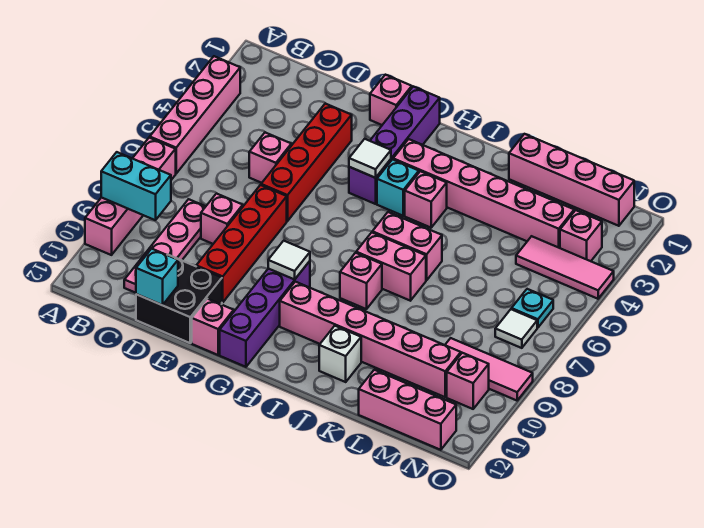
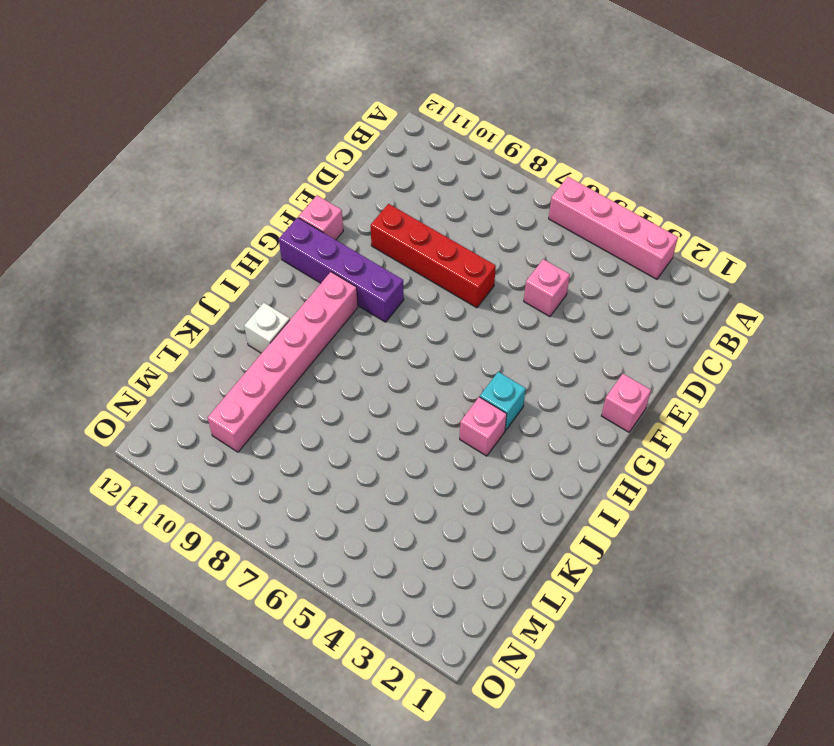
none -> pink brick A7:A10 level 1
none -> pink plate C8:C11 level 1
none -> pink brick D8 level 1
none -> black brick D11:E12 level 1

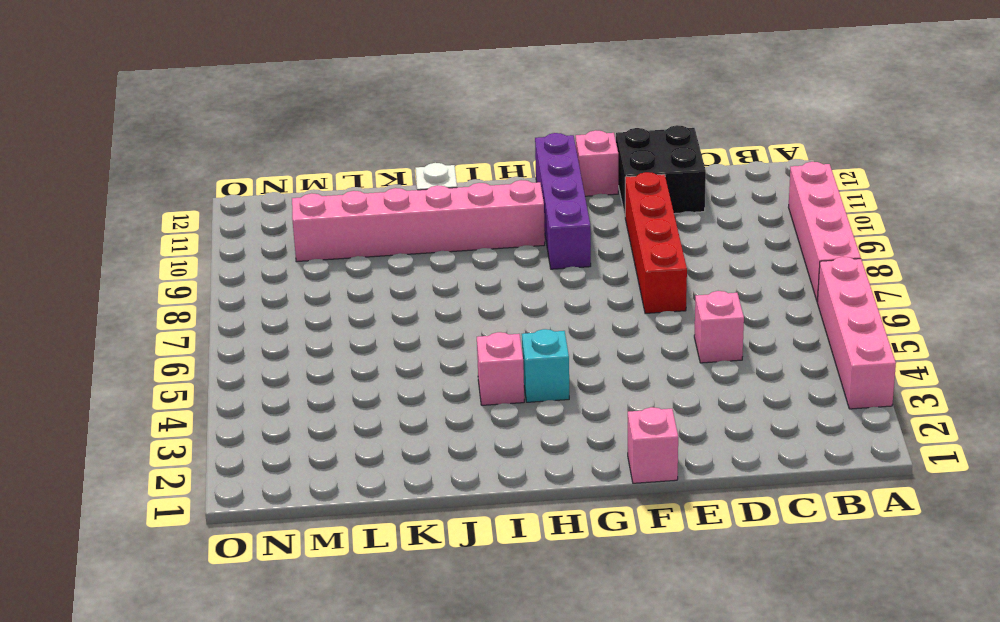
none -> pink plate C8:C11 level 1
none -> pink brick D8 level 1
none -> red brick E3:E6 level 1
none -> purple brick G1:G4 level 1

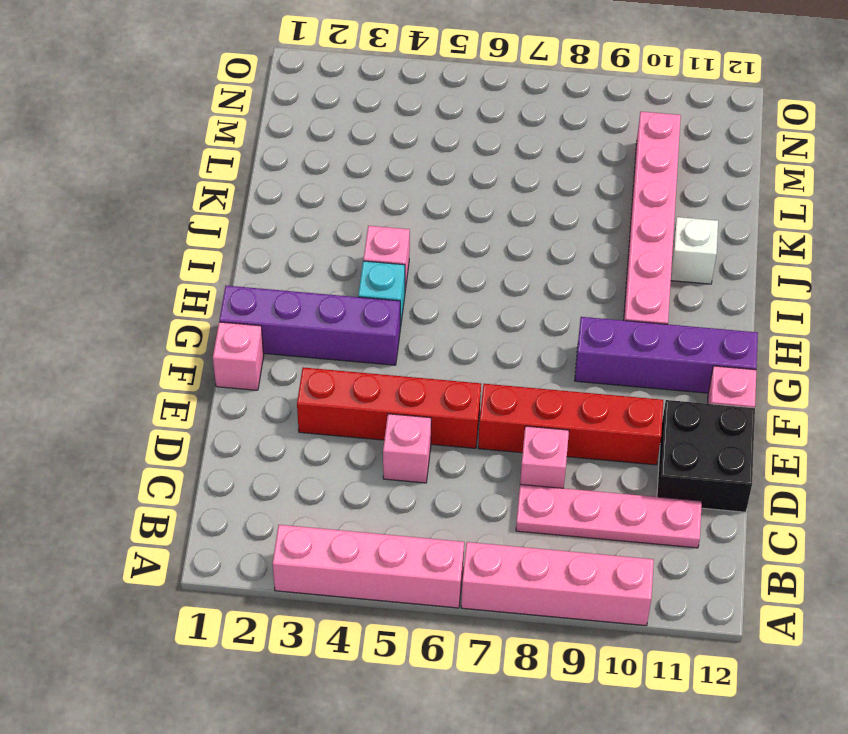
none -> pink brick H3:M3 level 1
none -> pink brick I6:J6 level 1
none -> pink brick I7:J7 level 1
none -> pink brick I8 level 1

